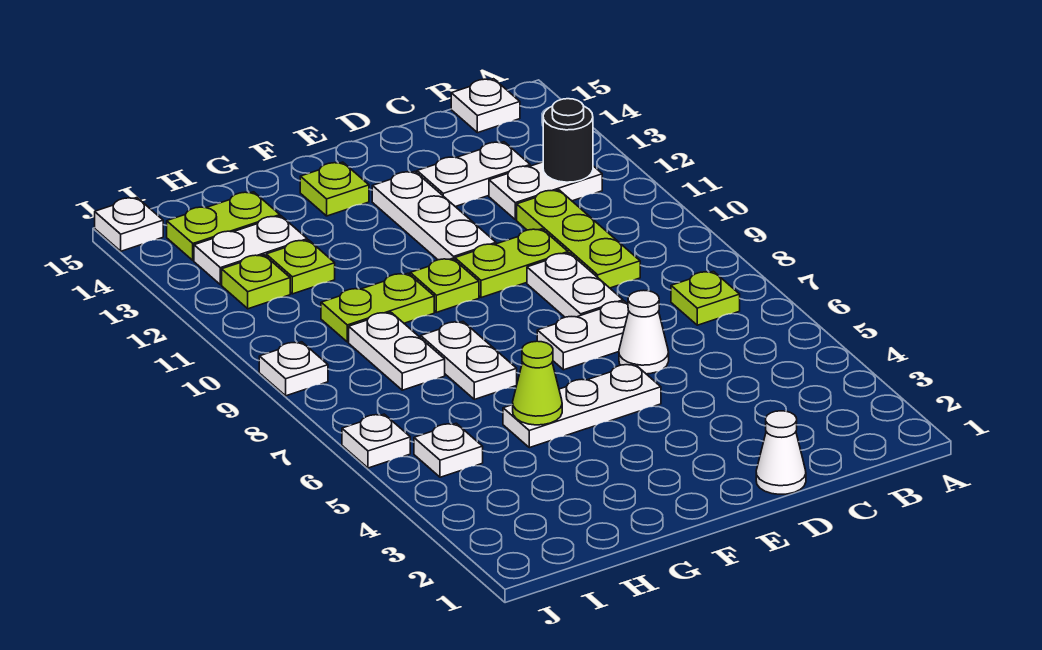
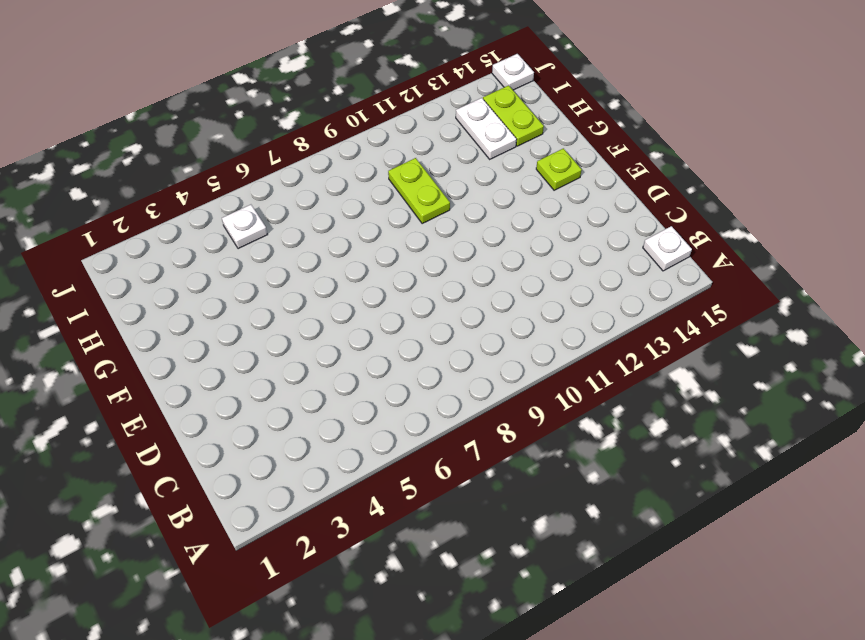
none -> lime plate B7 level 1
none -> white plate B12:C12 level 1
none -> lime plate C9:C11 level 1

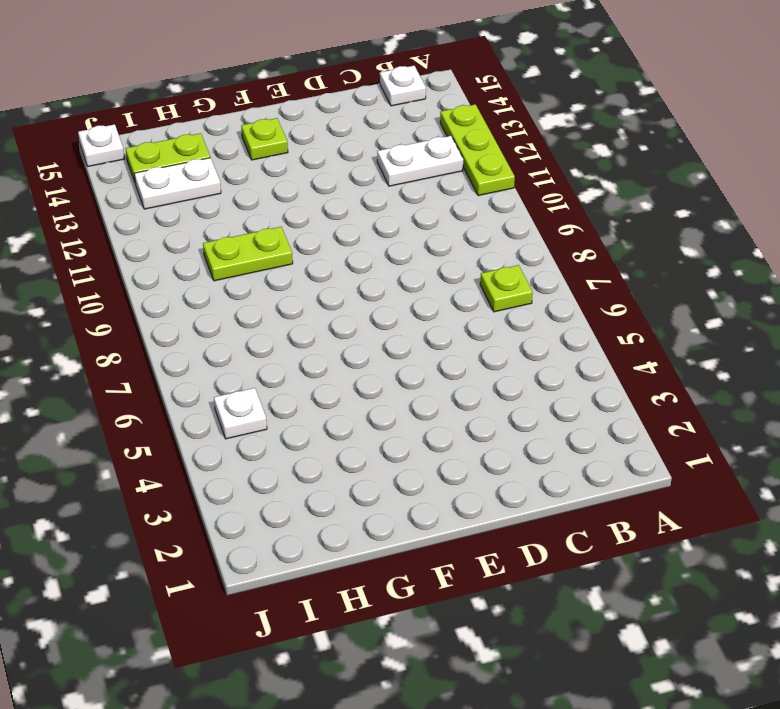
lime plate A11:A13 level 1 -> lime plate C9:C11 level 1
none -> white plate C13:D13 level 1
none -> white cone D1 level 1
none -> white cone D6 level 1

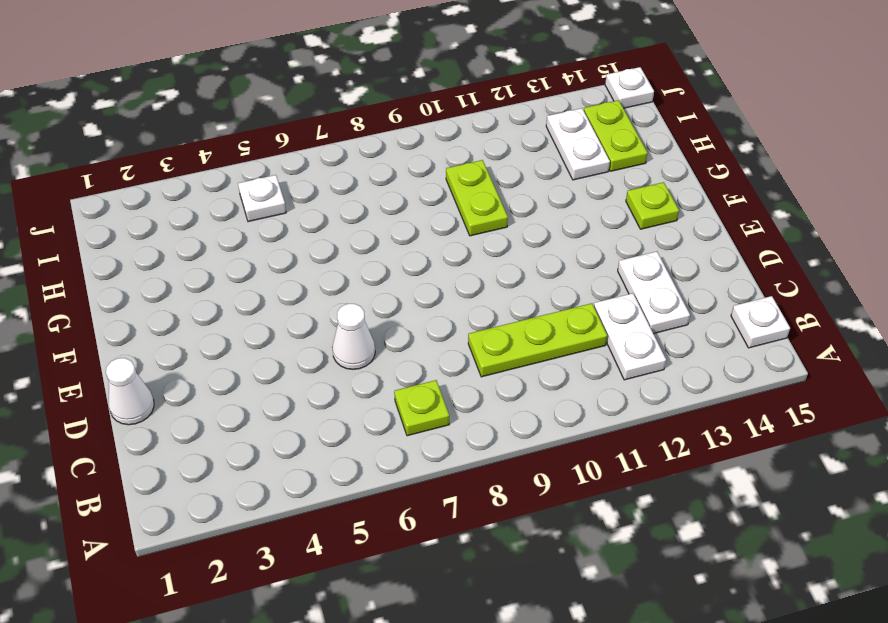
none -> white plate D7:E7 level 1
none -> white plate D8:D9 level 1
none -> lime plate D10:E10 level 1

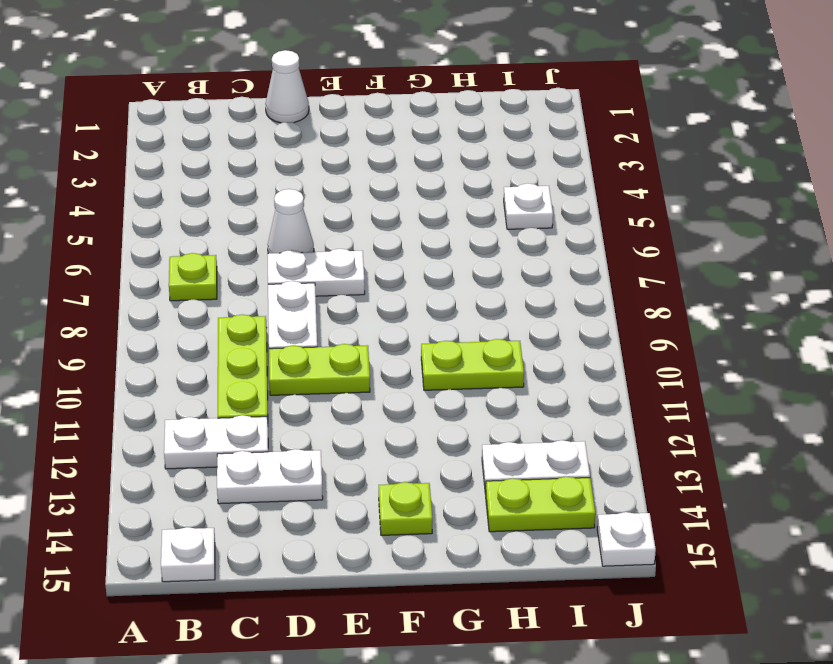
none -> white plate E5:G5 level 1
none -> white plate E11:E13 level 1
none -> lime plate F10 level 1

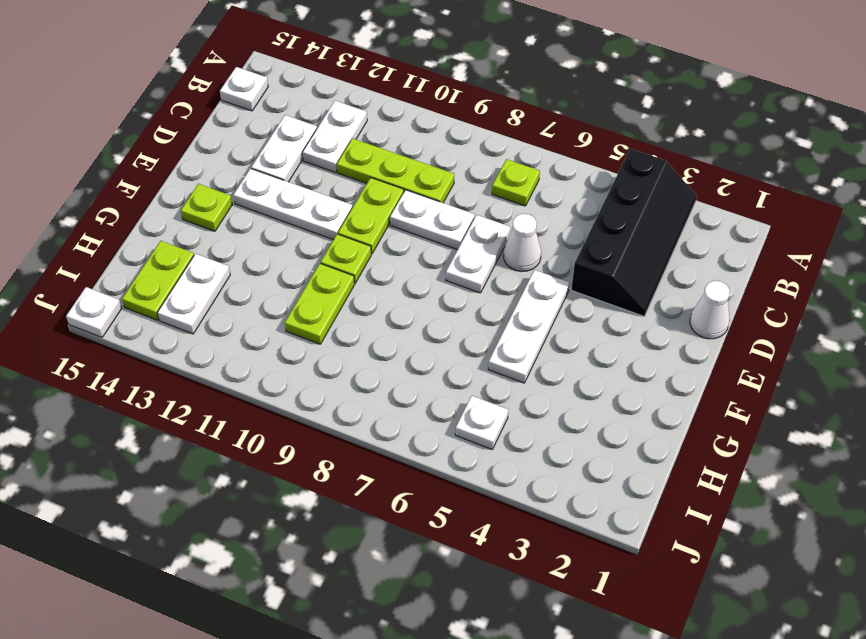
black slope A3:D4 level 1 top 4 -> none
none -> white plate G7:G8 level 1
none -> white plate H8:H9 level 1
none -> lime plate H12 level 1

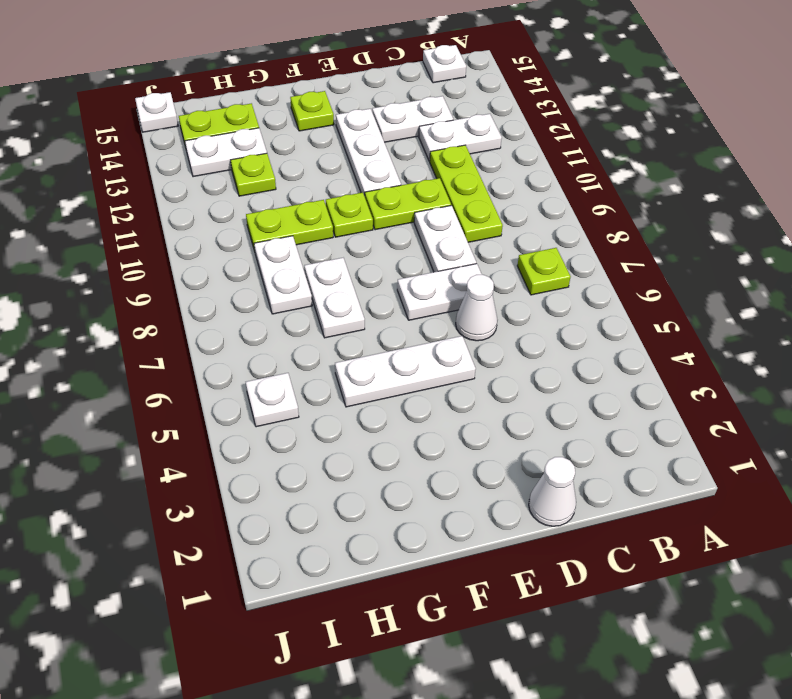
none -> lime plate I12 level 1
none -> white plate J6 level 1
none -> white plate J9 level 1

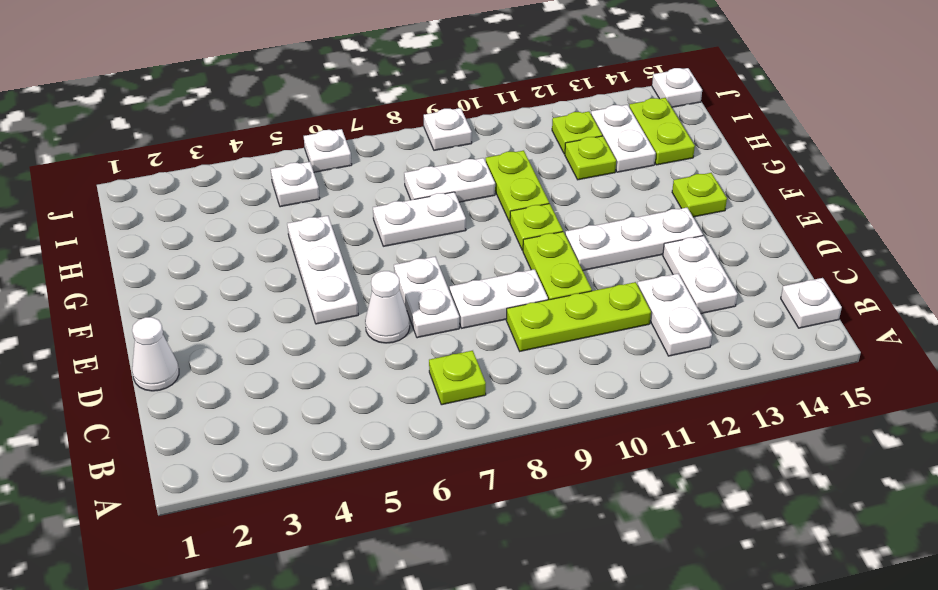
none -> black round brick B12 level 2
none -> lime cone G5 level 2

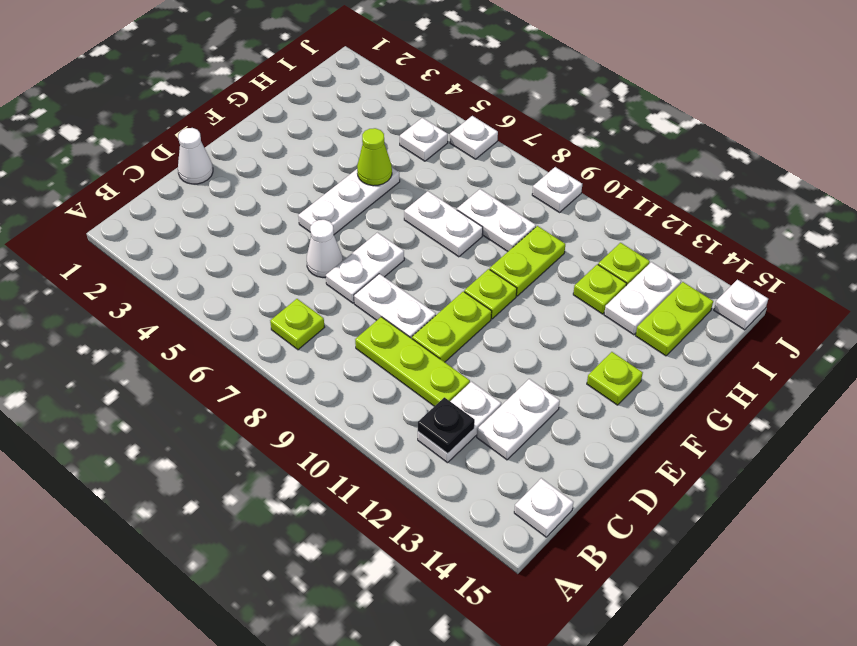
black plate B12 level 2 -> black round brick B12 level 2
none -> white plate E11:E13 level 1

